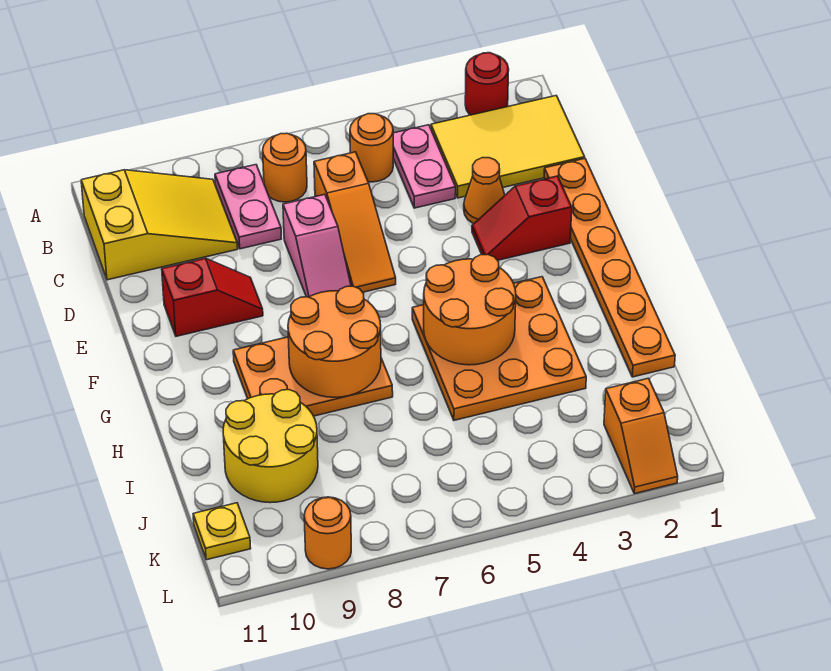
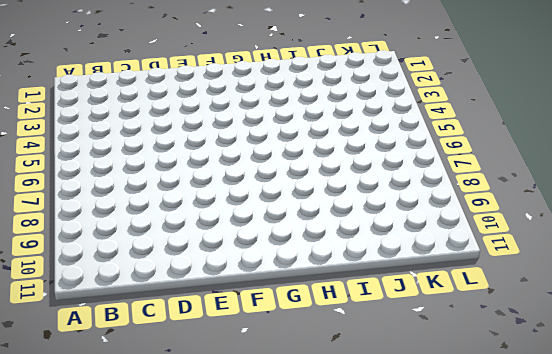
none -> red round brick A2 level 1
none -> yellow tile B1:C3 level 1
none -> pink plate B4:C4 level 1

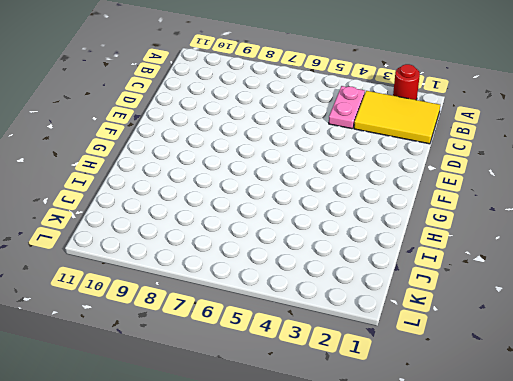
none -> orange round brick B5 level 1
none -> orange round brick B7 level 1
none -> pink plate B8:C8 level 1

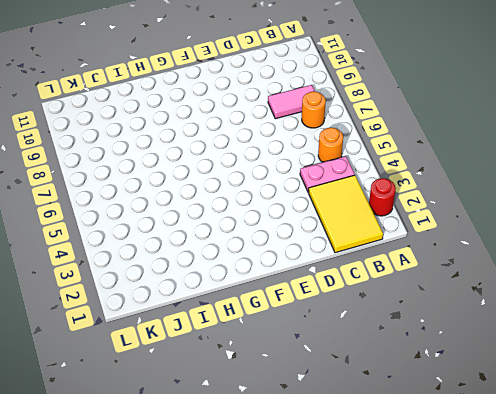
pink tile B8:C8 level 1 -> pink plate B8:C8 level 1
none -> yellow slope B9:C11 level 1 top 11
none -> orange slope C6:E6 level 1 top C
none -> orange plate D1:I1 level 1

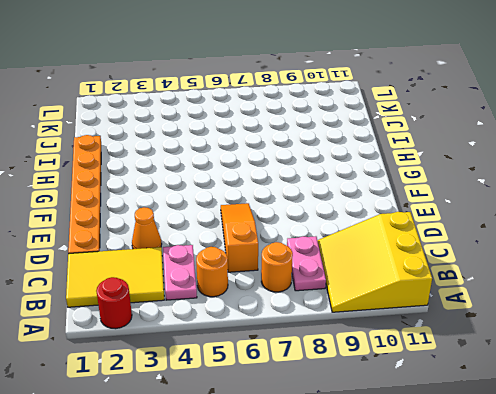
yellow slope A9:C11 level 1 top 11 -> yellow slope B9:C11 level 1 top 11
none -> pink slope D7:E7 level 1 top D
none -> red slope E2:E3 level 1 top 2
none -> red slope E9:E10 level 1 top 10

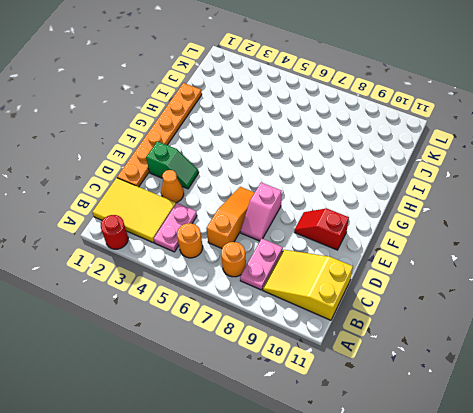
pink slope D7:E7 level 1 top E -> pink slope D7:E7 level 1 top D
green slope E2:E3 level 1 top 2 -> red slope E2:E3 level 1 top 2
none -> orange plate G3:I5 level 1
none -> orange plate G7:H9 level 1
none -> yellow round brick I9:J10 level 1

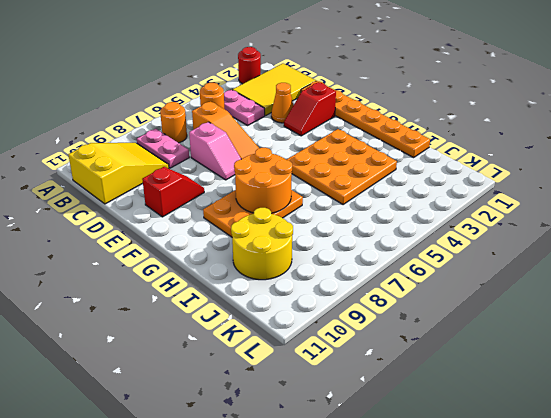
none -> orange slope K2:L2 level 1 top K
none -> yellow plate K11 level 1
none -> orange round brick L9 level 1

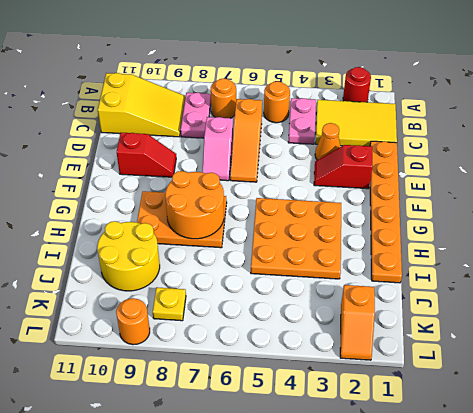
yellow plate K8 level 1 -> yellow plate K11 level 1
none -> orange round brick G4:H5 level 2

